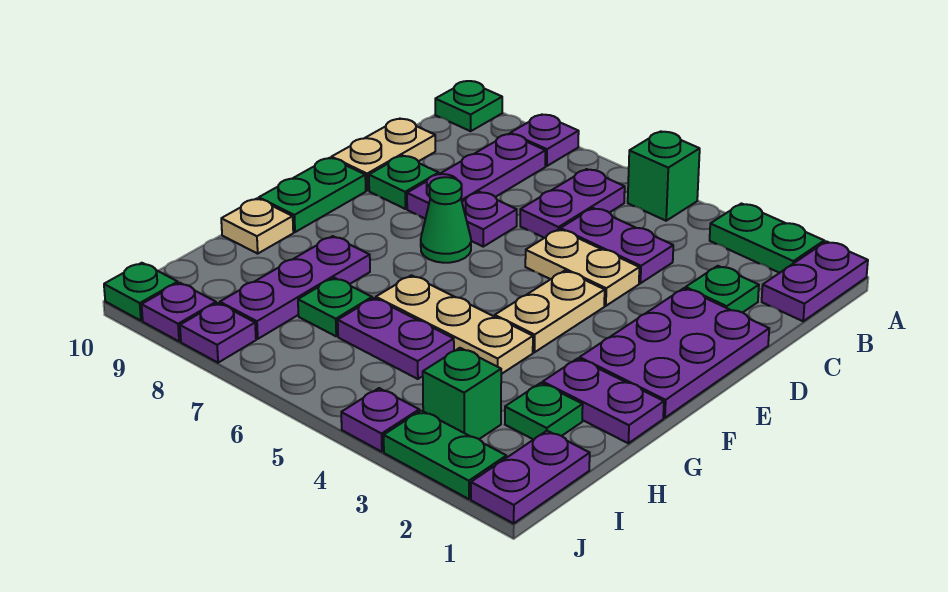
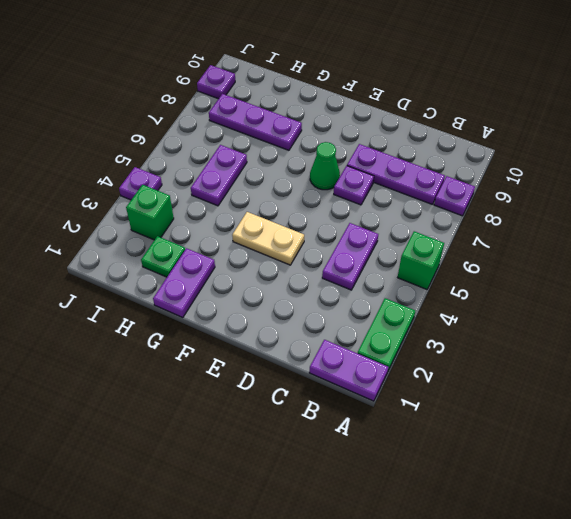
none -> green plate A10 level 1
none -> purple plate B6:C6 level 1
none -> green plate C2 level 1
none -> tan plate C10:D10 level 1

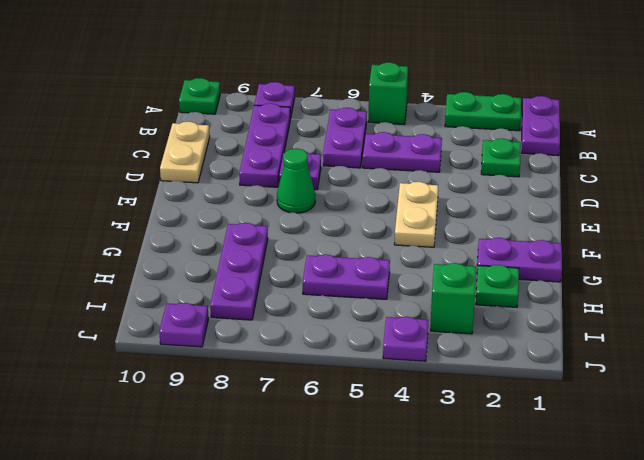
none -> purple plate D1:F2 level 1
none -> tan plate D4:D5 level 1
none -> green plate D9 level 1
none -> green plate E10:F10 level 1

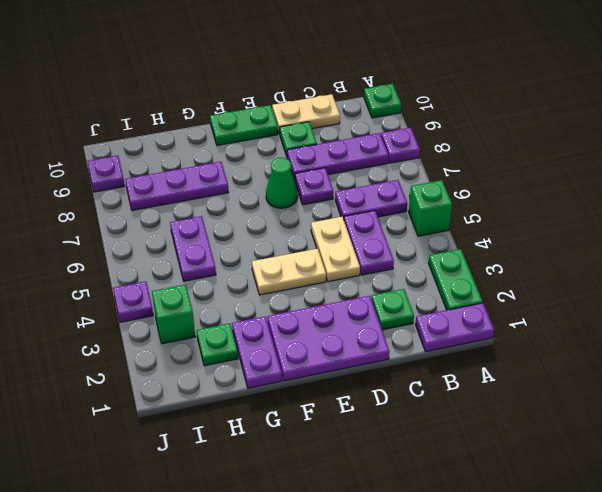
none -> tan plate G4:G6 level 1
none -> tan plate G10 level 1
none -> green plate H7 level 1
none -> purple plate I1:J1 level 1

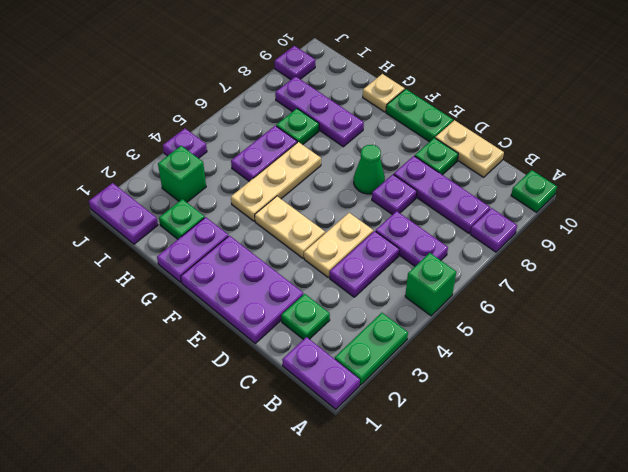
none -> green plate J2:J3 level 1
none -> purple plate J8 level 1
none -> green plate J10 level 1

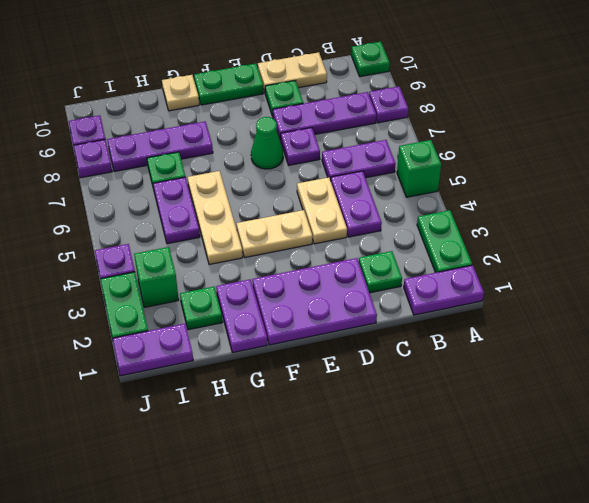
none -> green plate J10 level 1

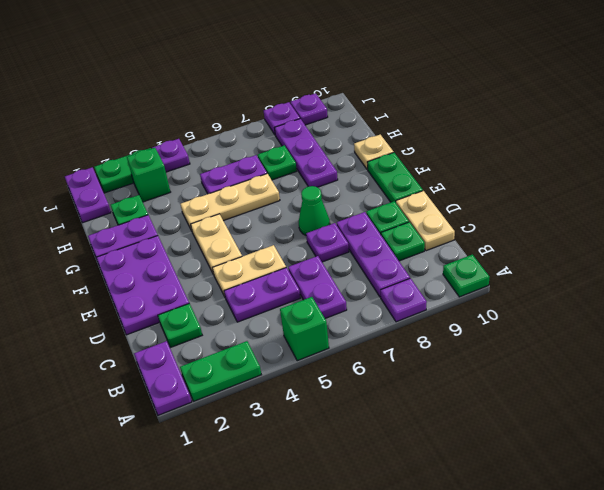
green plate C9 level 1 -> green plate J10 level 1

